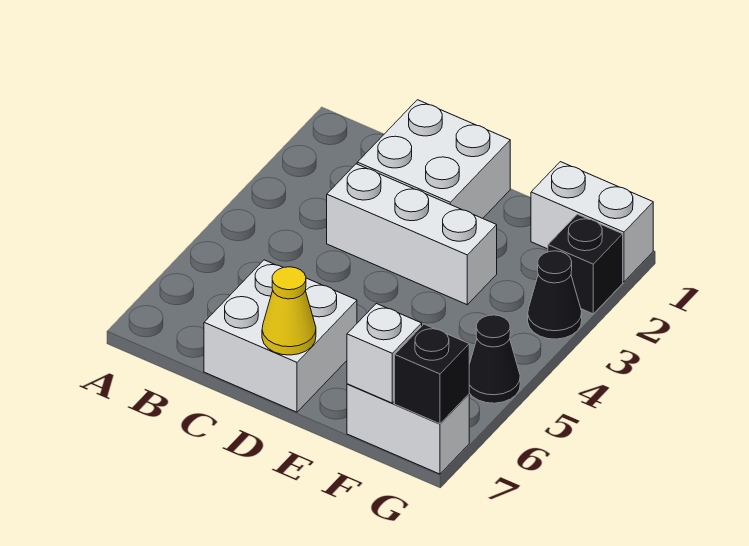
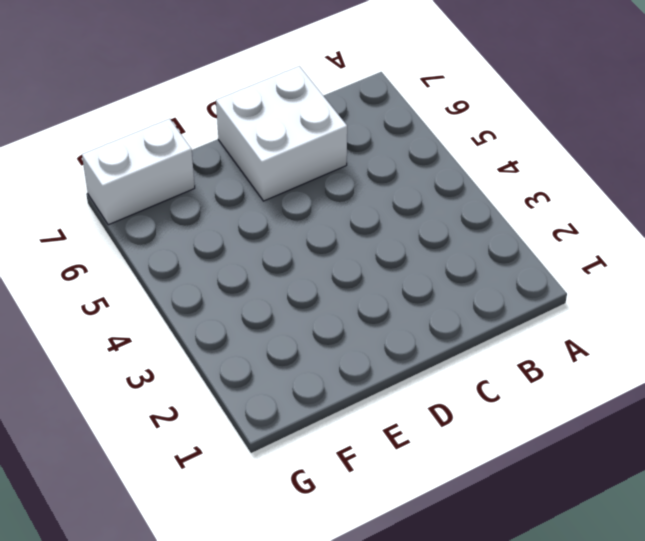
none -> white brick C1:D2 level 1
none -> white brick C3:E3 level 1

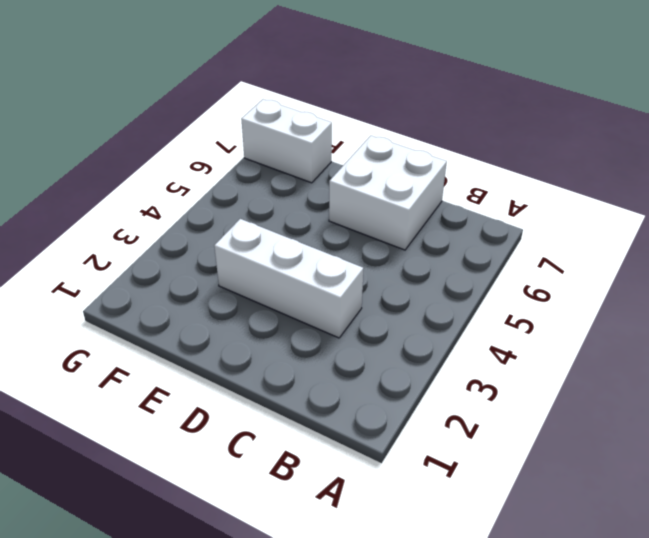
none -> white brick C1:D2 level 1
none -> white brick F1:G1 level 1

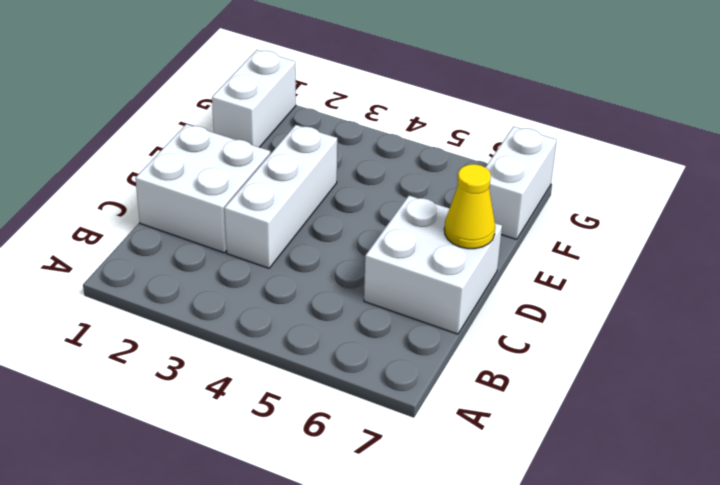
none -> black brick G2 level 1
none -> black cone G3 level 1

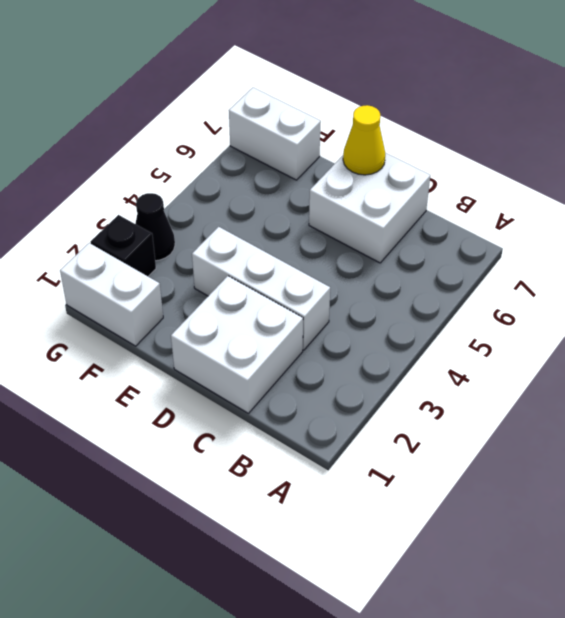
none -> black cone G5 level 1
none -> white brick F7 level 2

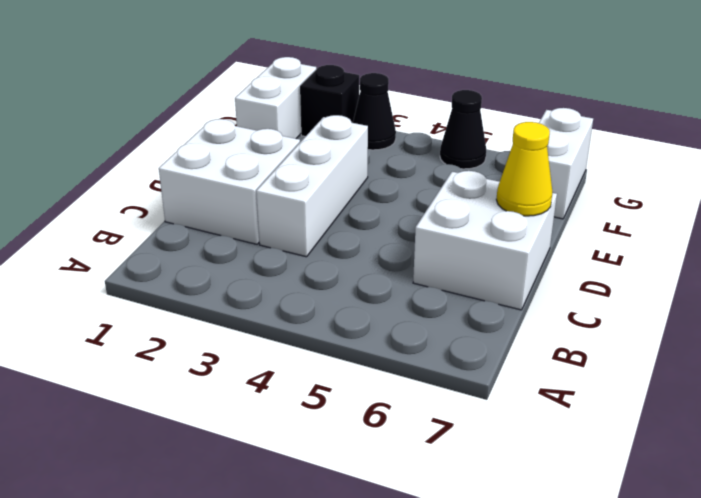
none -> white brick F7 level 2
none -> black brick G7 level 2

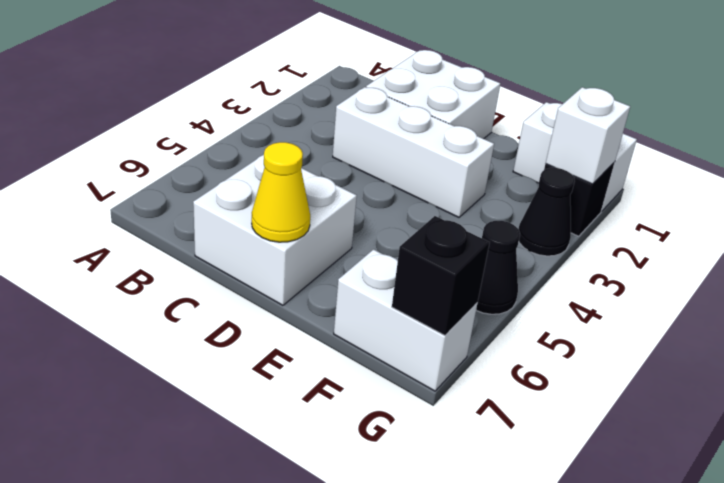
white brick G2 level 2 -> white brick F7 level 2

